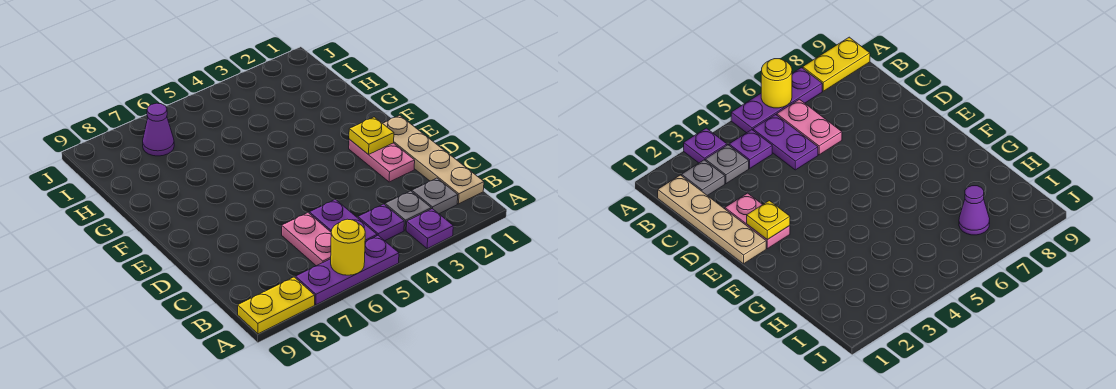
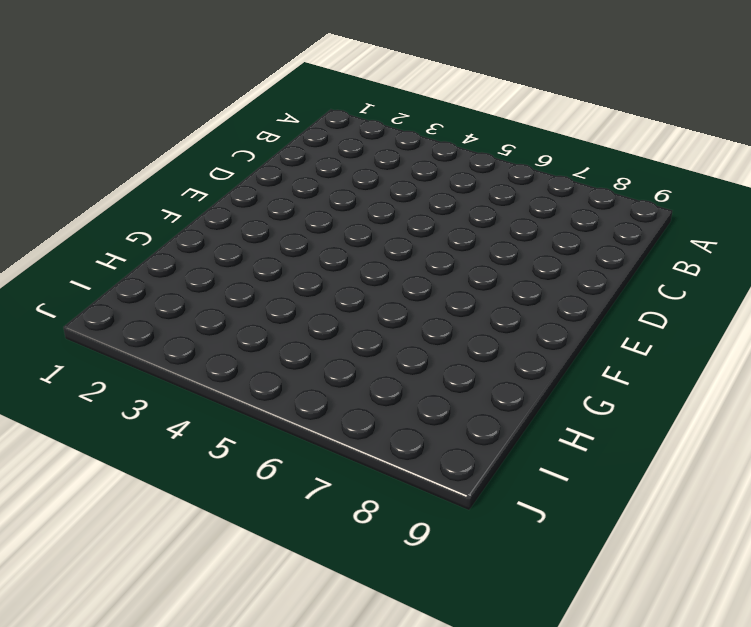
none -> purple plate A3 level 1
none -> purple plate A5:A7 level 1
none -> yellow plate A8:A9 level 1

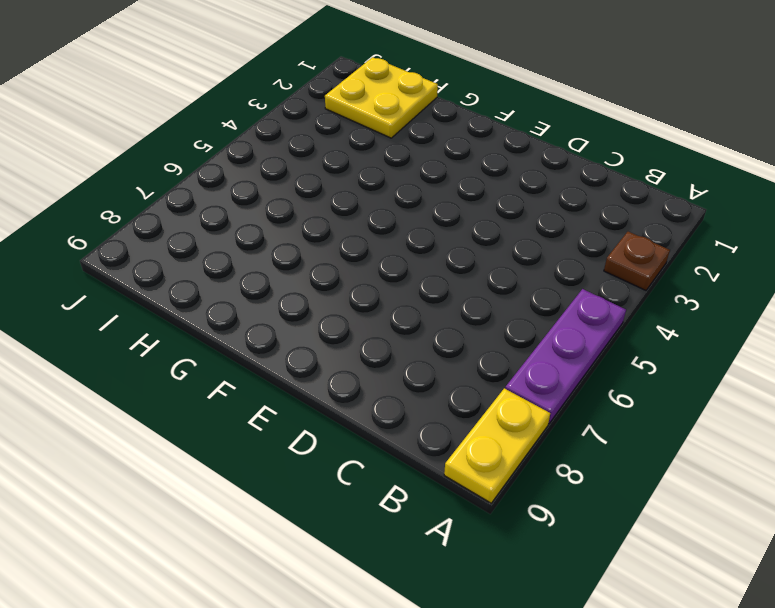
brown plate A3 level 1 -> purple plate A3 level 1
yellow plate H1:I2 level 1 -> none
none -> tan plate B1:E1 level 1
none -> grey plate B2 level 1
none -> grey plate B3 level 1

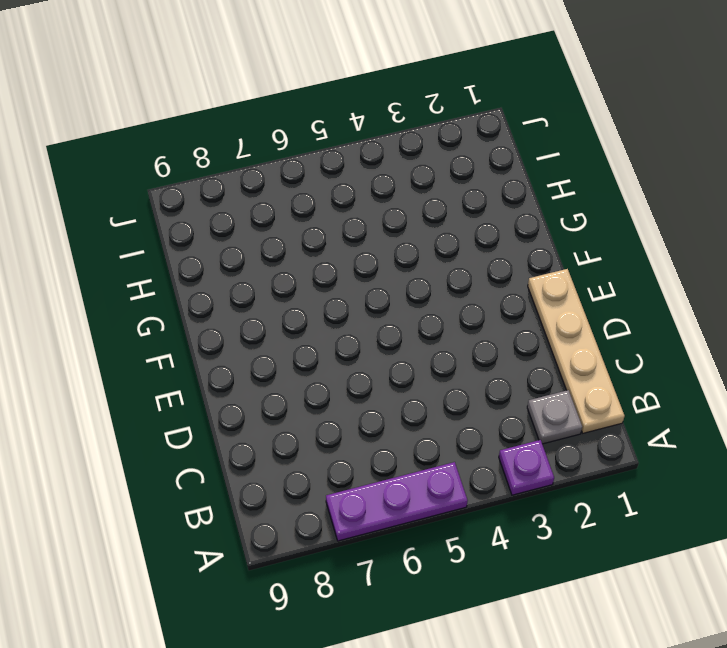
none -> yellow plate A8:A9 level 1
none -> grey plate B3 level 1
none -> purple plate B4 level 1

